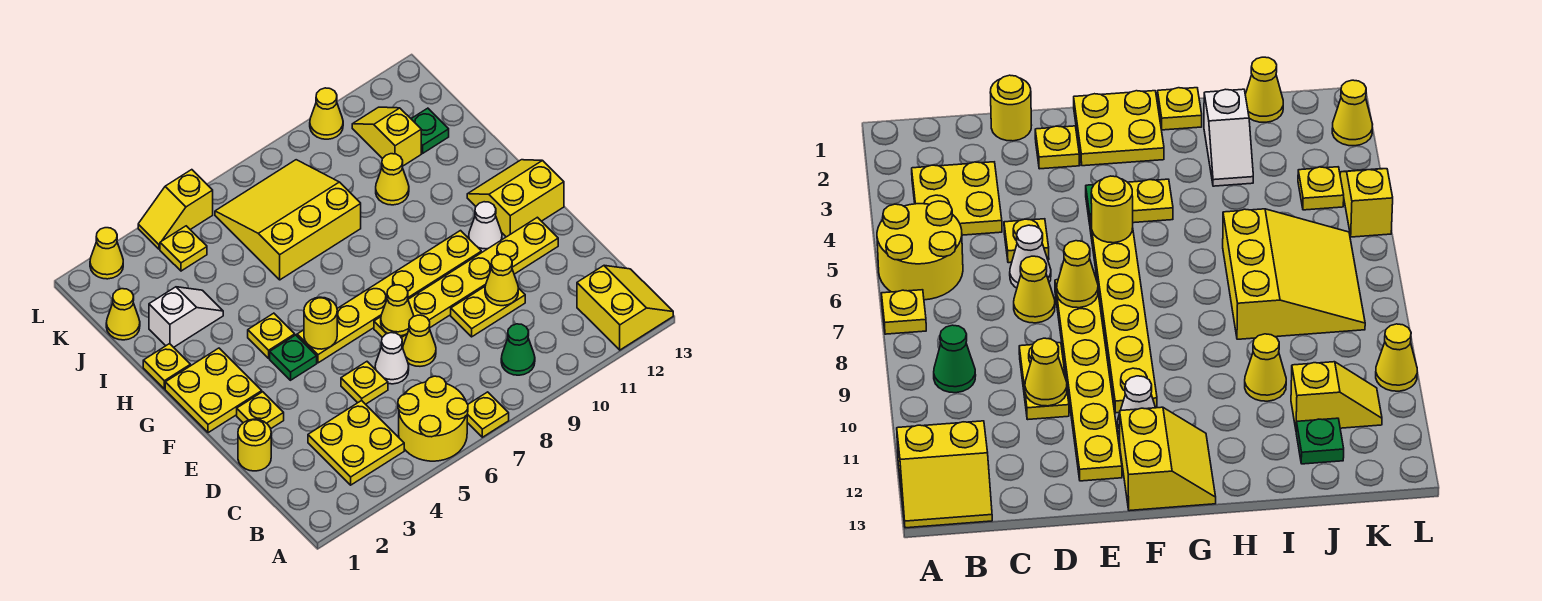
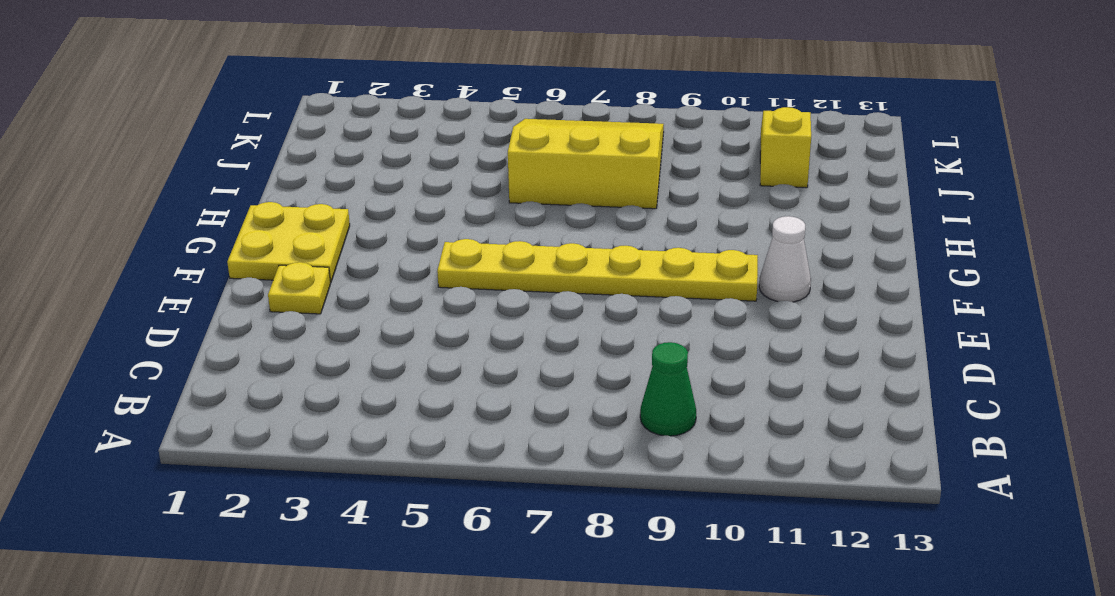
none -> yellow round brick A5:B6 level 1
none -> yellow plate A7 level 1
none -> yellow slope A12:B13 level 1 top 12
none -> yellow plate B3:C4 level 1

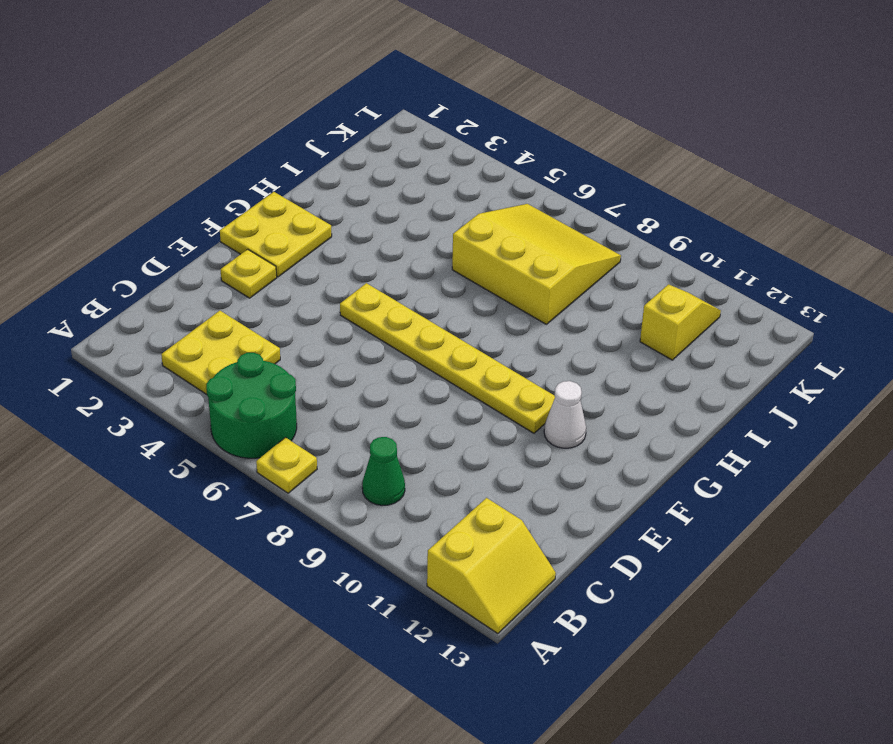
green round brick A5:B6 level 1 -> yellow round brick A5:B6 level 1
none -> yellow round brick D1 level 1
none -> yellow plate D5 level 1
none -> white cone D6 level 1
none -> yellow cone D7 level 1

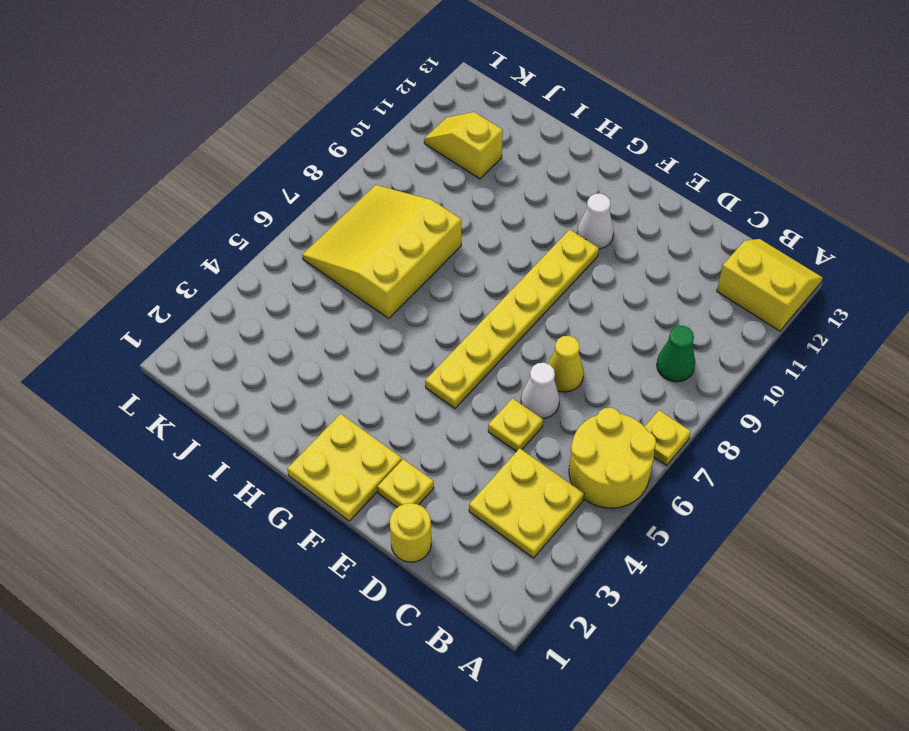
none -> yellow plate D9:D10 level 1
none -> yellow plate E7:E12 level 1
none -> green plate F4 level 1
none -> yellow slope F12:G13 level 1 top F

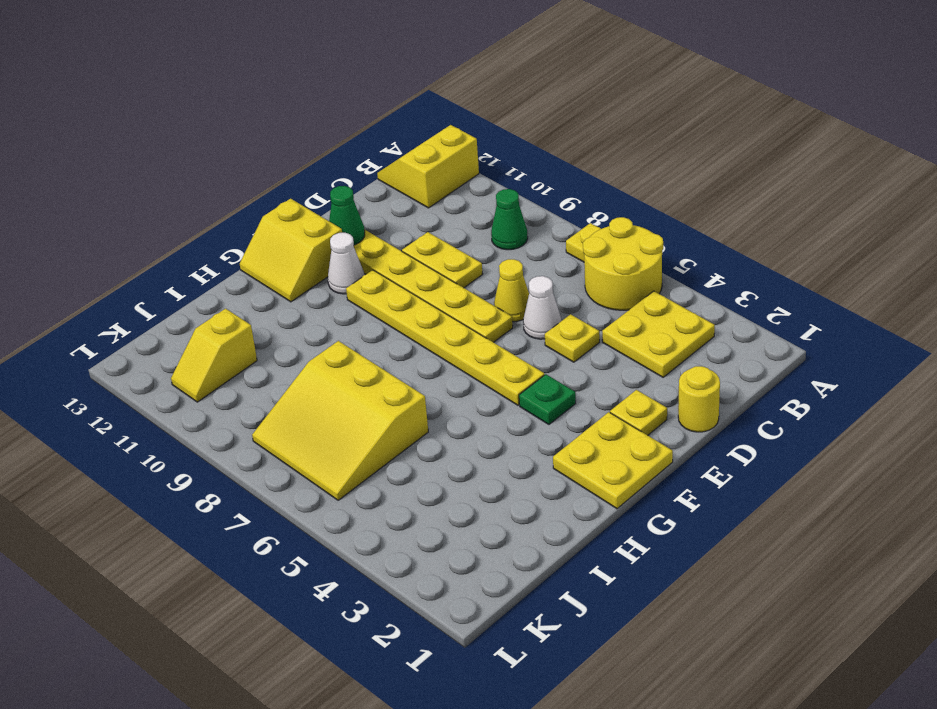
green cone E12 level 2 -> none
none -> yellow plate G4 level 1
none -> yellow plate H1 level 1
none -> white slope I2:I3 level 1 top 2
none -> yellow cone I10 level 1

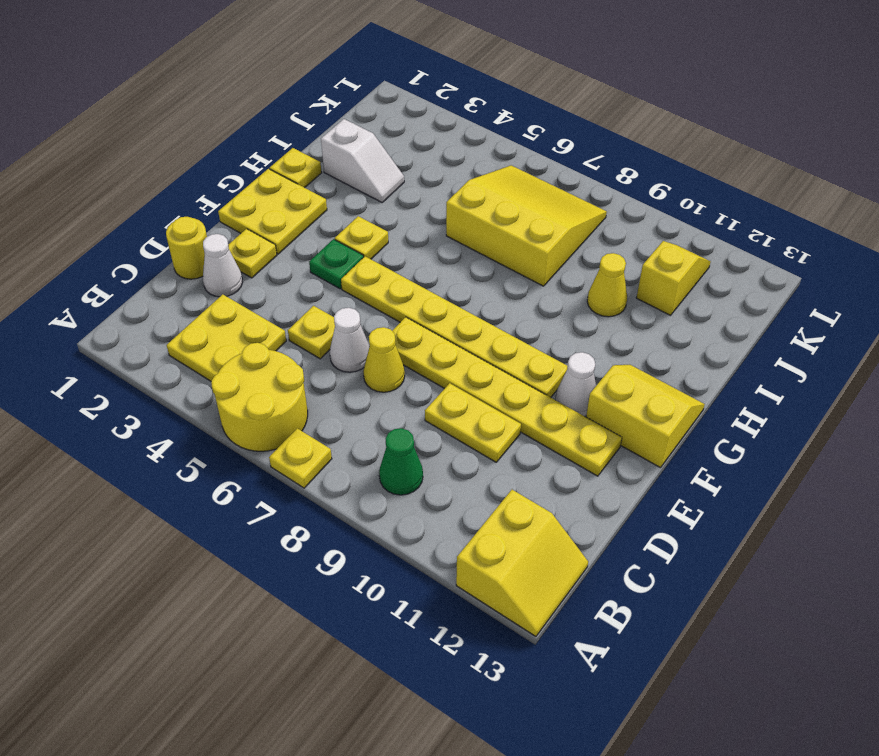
white cone D2 level 1 -> none
none -> yellow cone J1 level 1
none -> green plate J12 level 1
none -> yellow plate K4 level 1
none -> yellow cone L2 level 1

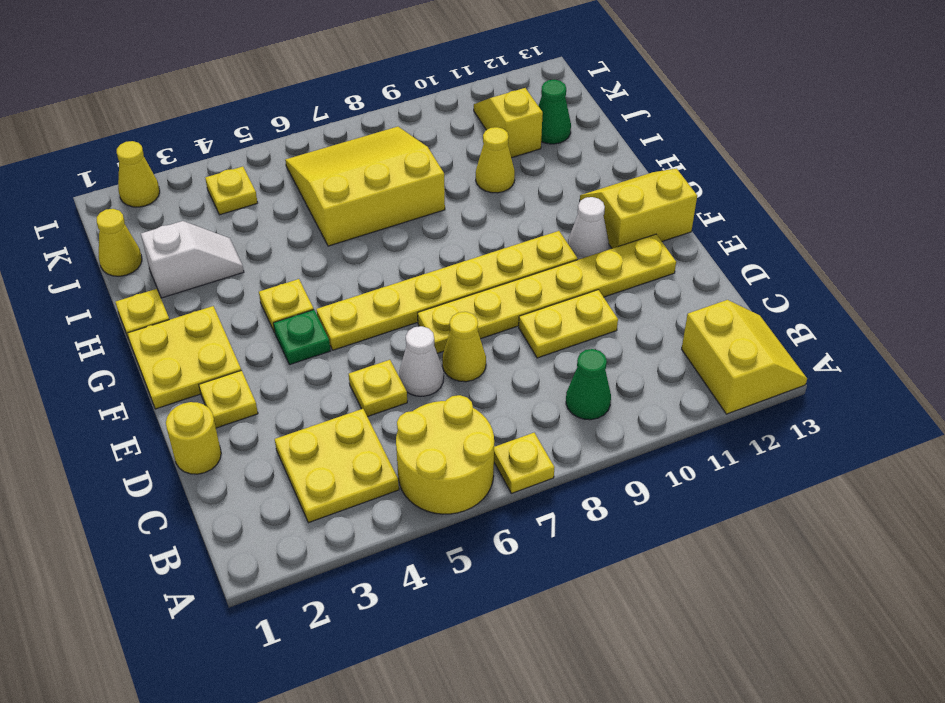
green cone J12 level 1 -> green plate J12 level 1
none -> yellow slope L4:L5 level 1 top 5
none -> yellow cone L10 level 1
none -> yellow cone D10 level 2
none -> yellow cone E7 level 2

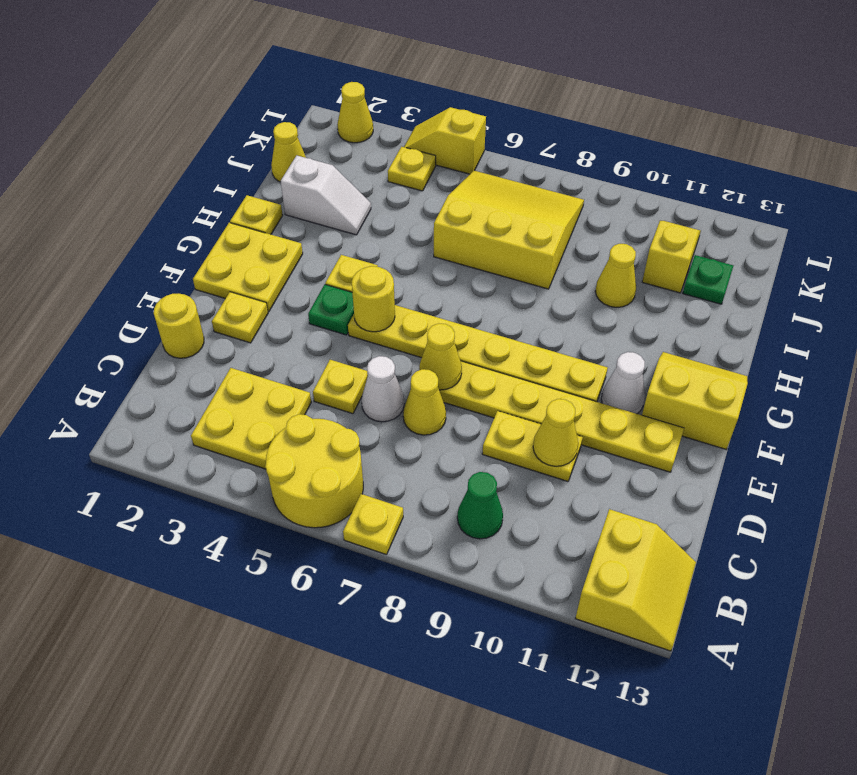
none -> yellow cone L10 level 1

